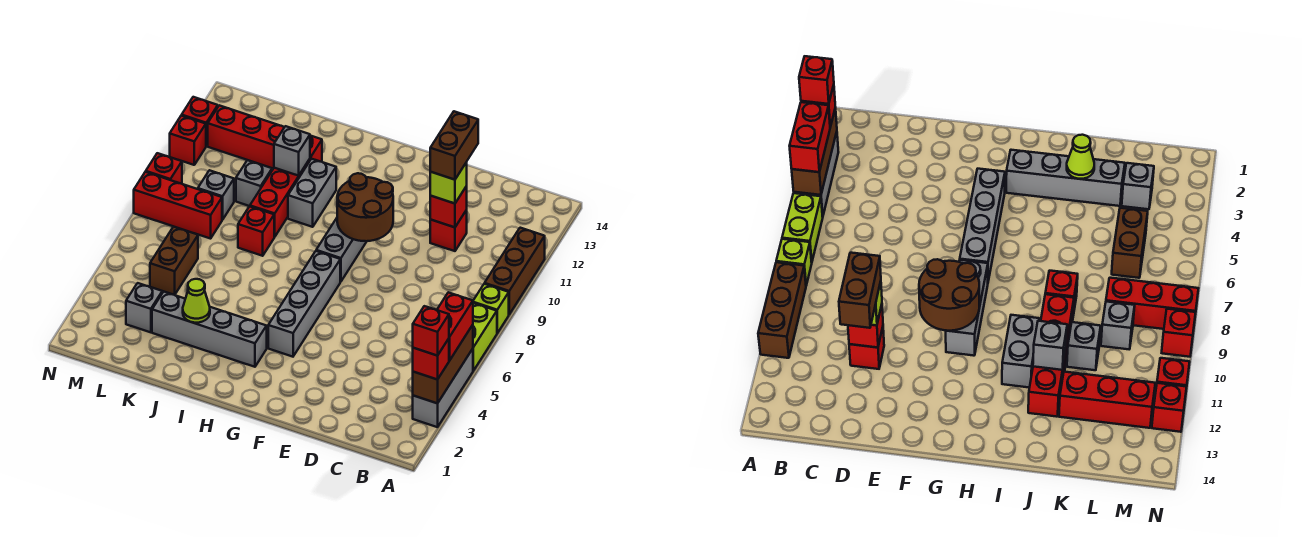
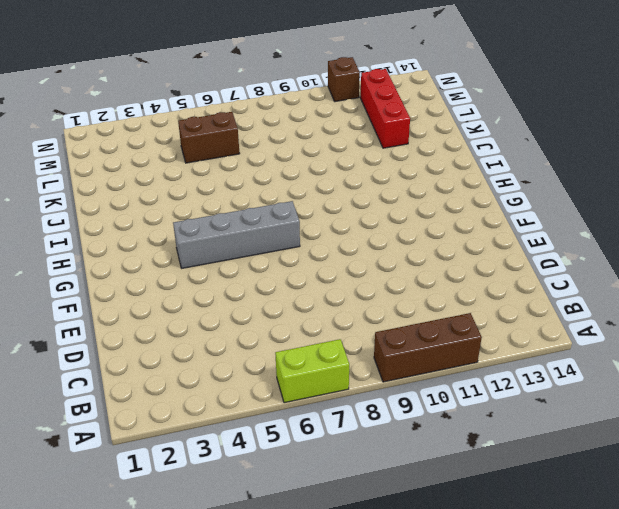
brown brick N11 level 1 -> red brick N11 level 1
none -> grey brick A3:A5 level 1
none -> lime brick A8 level 1
none -> red brick D11 level 1
none -> grey brick G8:G10 level 1

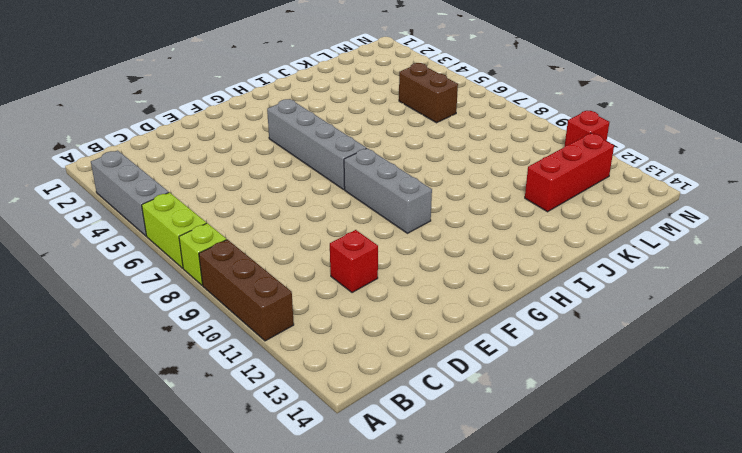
none -> grey brick H3:K3 level 1
none -> grey brick I10:I11 level 1
none -> red brick J8 level 1
none -> red brick J9:J12 level 1

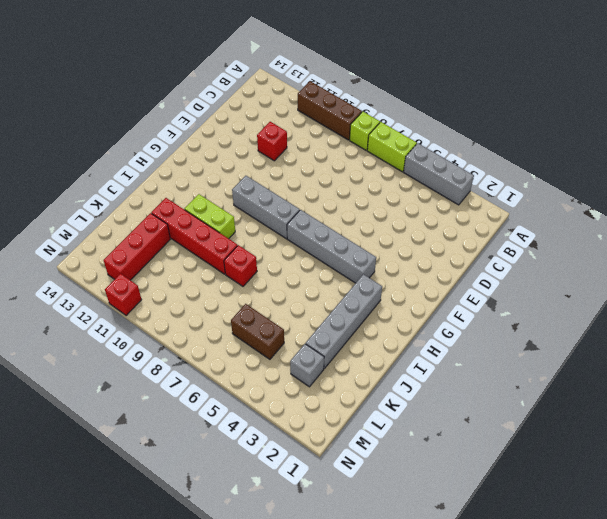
lime brick I10:I11 level 1 -> grey brick I10:I11 level 1
none -> grey brick K10 level 1
none -> red brick L8:N8 level 1
none -> grey brick L9 level 1
none -> red brick N9 level 1

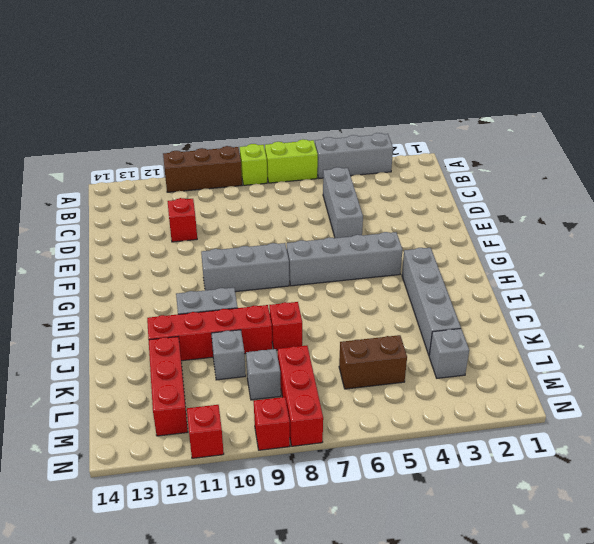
grey brick C5:E5 level 1 -> none
none -> red brick N12 level 1
none -> brown brick A3:A5 level 2
none -> red brick D11 level 2
none -> brown round brick F9:G10 level 2

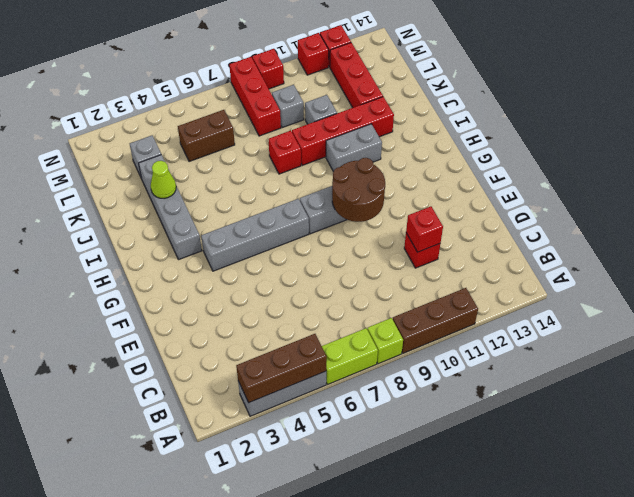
none -> grey brick J11 level 2
none -> red brick A3 level 3
none -> red brick A4:A5 level 3
none -> lime brick D11 level 3

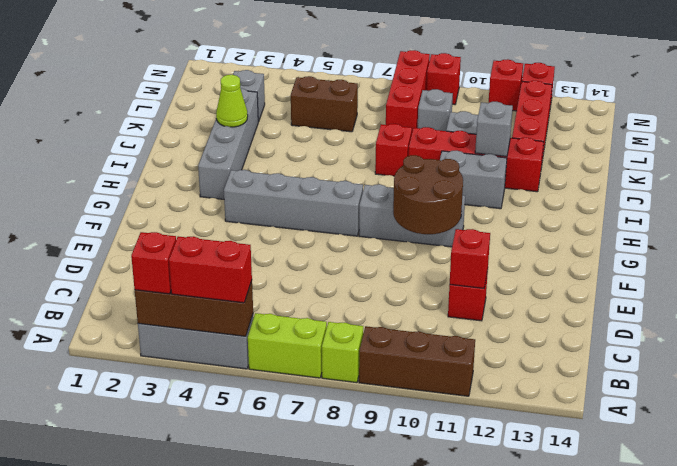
none -> lime brick D11 level 3
none -> red brick A3 level 4
none -> brown brick D11:D12 level 4

